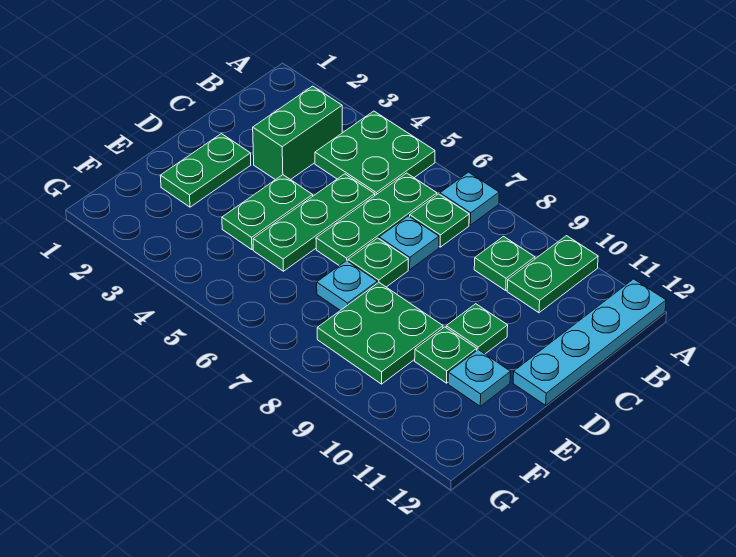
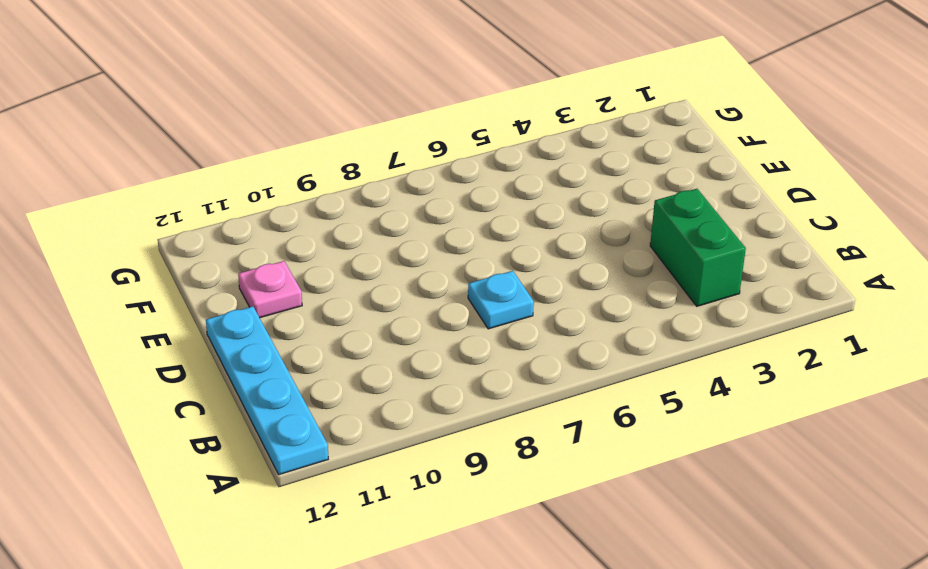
pink plate E11 level 1 -> cyan plate E11 level 1
none -> green plate A4:B5 level 1
none -> cyan plate A7 level 1
none -> green plate A10:B10 level 1

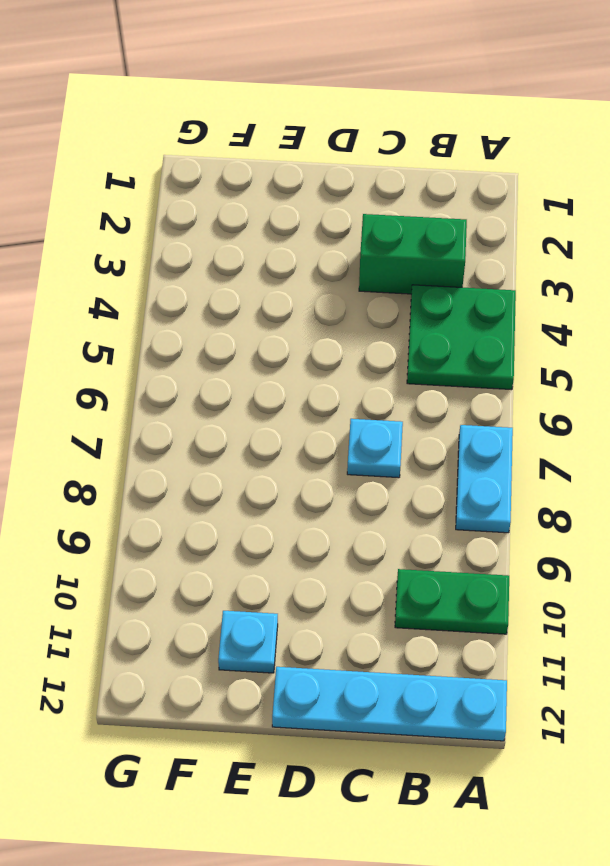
cyan plate A7:A8 level 1 -> cyan plate A7 level 1
none -> green plate B6:D6 level 1
none -> green plate B7 level 1
none -> green plate B9 level 1

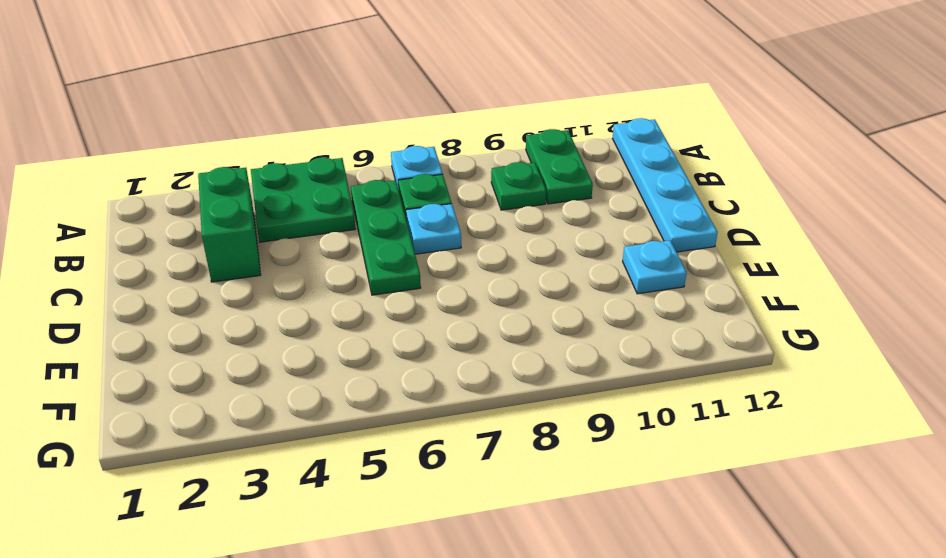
none -> green plate C5:E5 level 1
none -> green plate D2:E2 level 1
none -> green plate D4:E4 level 1

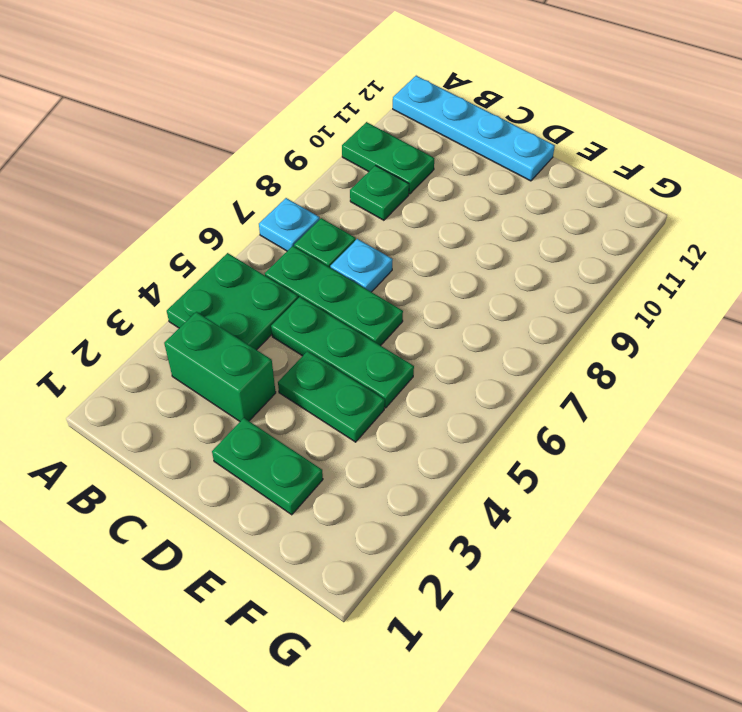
none -> green plate D7 level 1
none -> green plate D10 level 1
none -> cyan plate E7 level 1

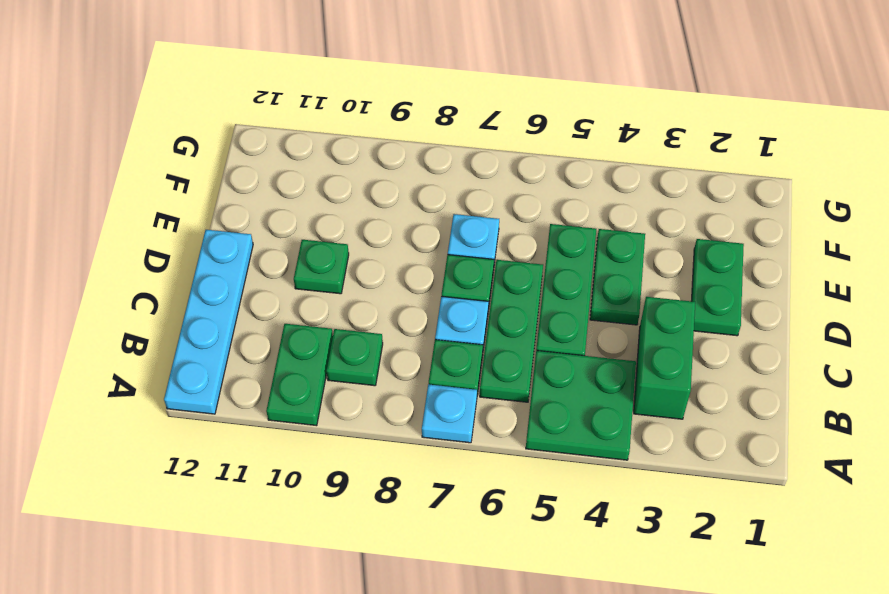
none -> green plate E8:F9 level 1
none -> green plate E10 level 1
none -> cyan plate E11 level 1

